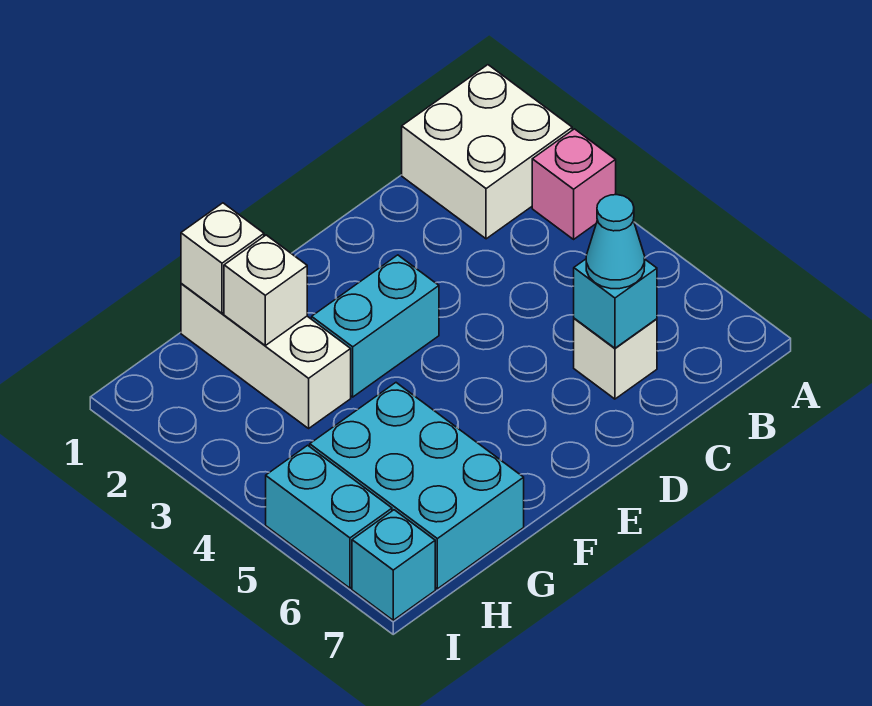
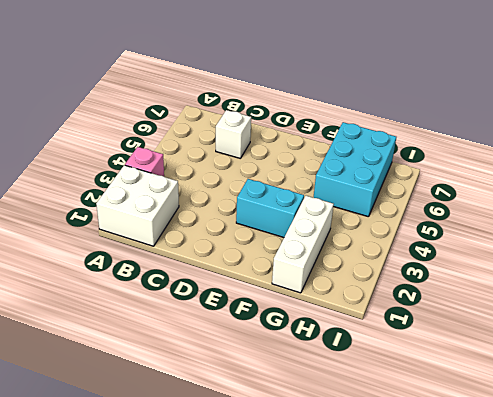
none -> cyan brick I5:I6 level 1
none -> cyan brick I7 level 1
none -> cyan brick C6 level 2

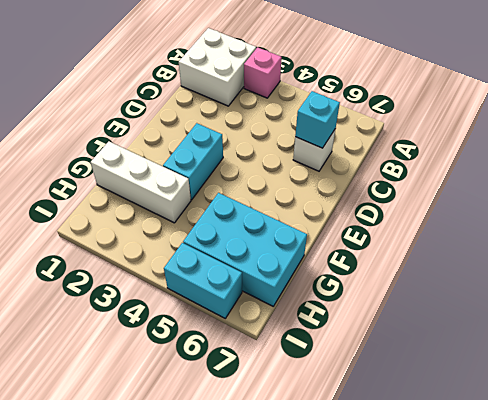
none -> cyan brick I7 level 1
none -> white brick G1 level 2
none -> white brick G2 level 2

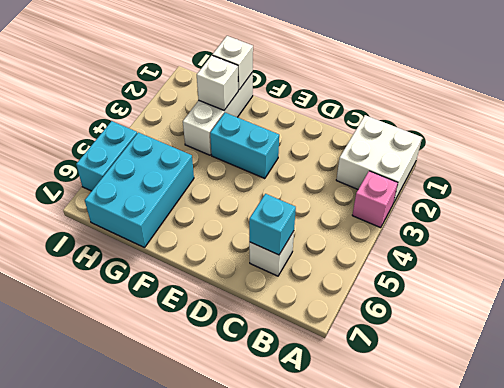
none -> cyan brick I7 level 1
none -> cyan cone C6 level 3

